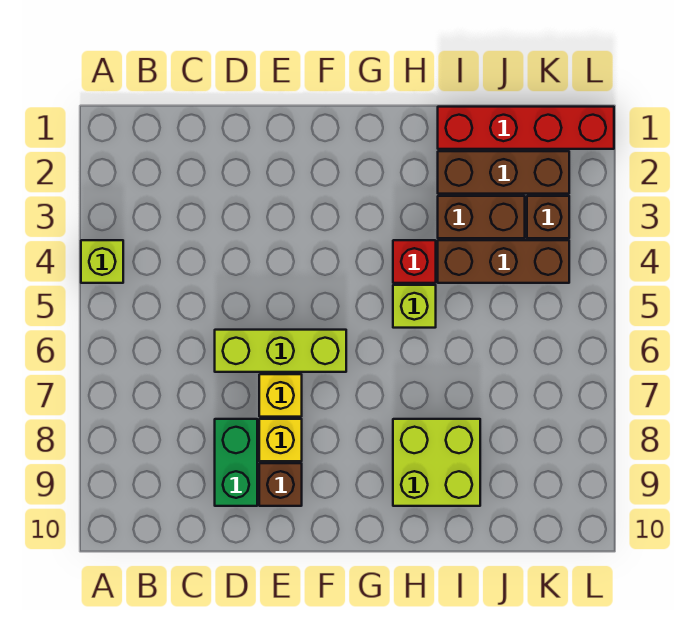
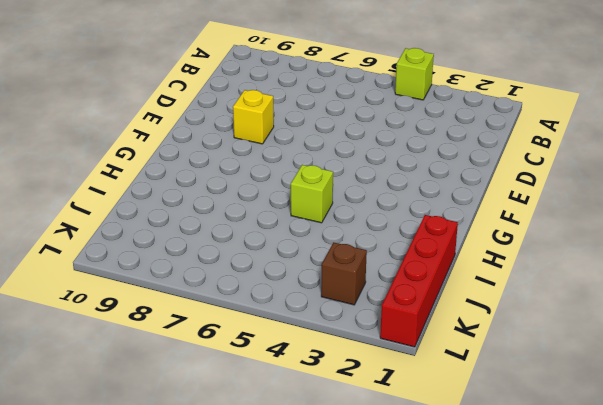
none -> lime brick D6:F6 level 1
none -> green brick D8:D9 level 1
none -> yellow brick E7 level 1

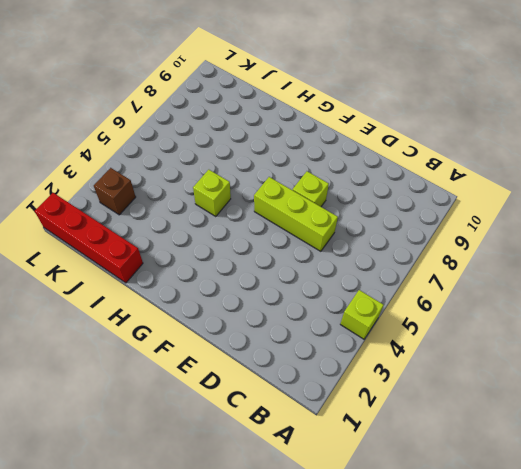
lime brick E7 level 1 -> yellow brick E7 level 1
none -> green brick D8:D9 level 1
none -> yellow brick E8 level 1
none -> brown brick E9 level 1

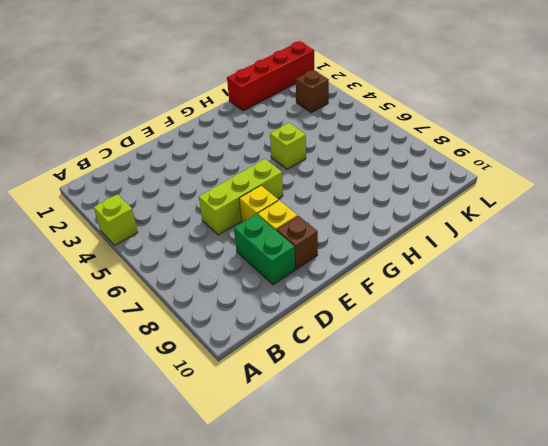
none -> red brick H4 level 1
none -> lime brick H8:I9 level 1
none -> brown brick I2:K2 level 1

